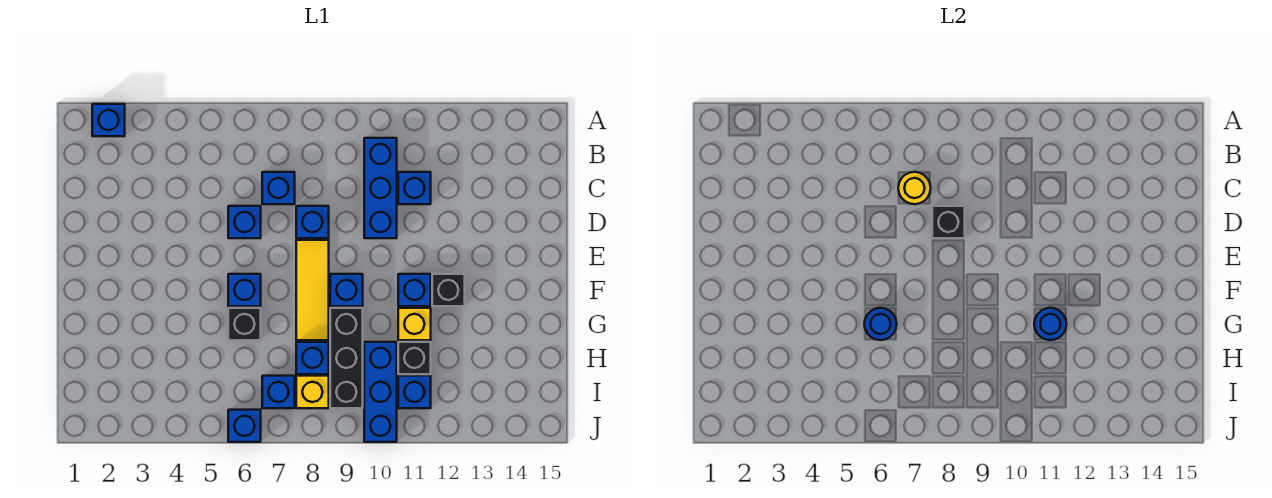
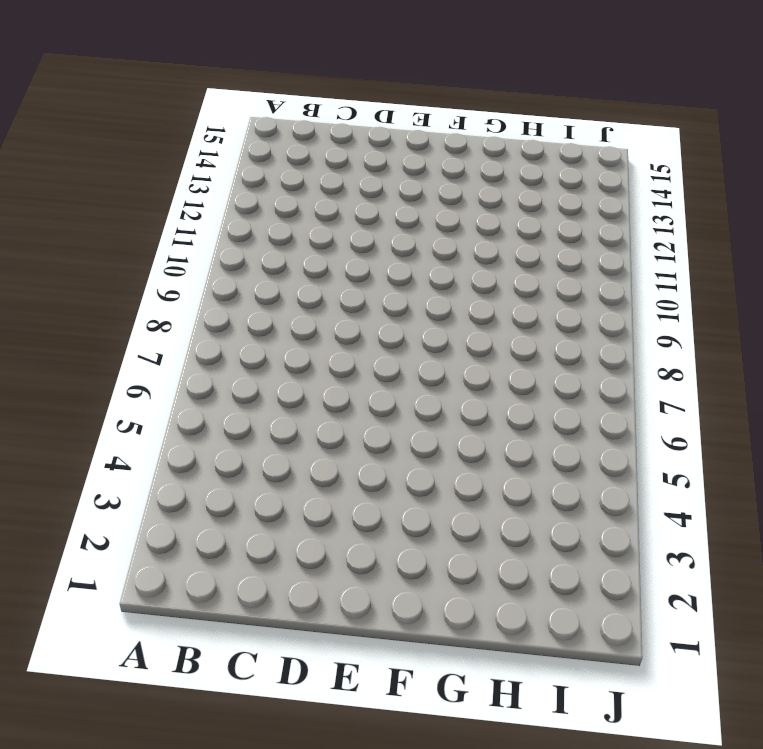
none -> blue brick A2 level 1
none -> blue brick B10:D10 level 1
none -> blue brick C7 level 1

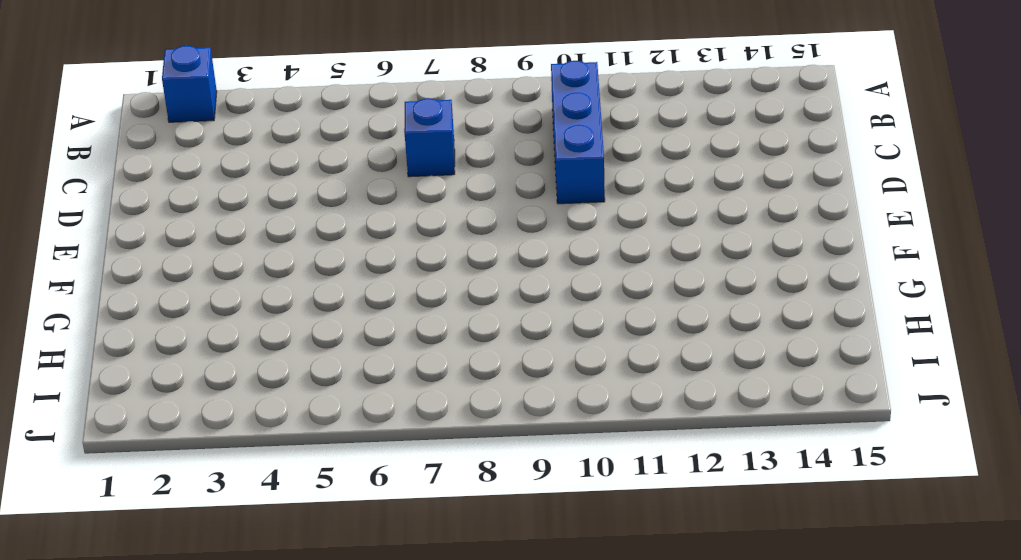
none -> blue brick C11 level 1
none -> blue brick D6 level 1
none -> blue brick D8 level 1

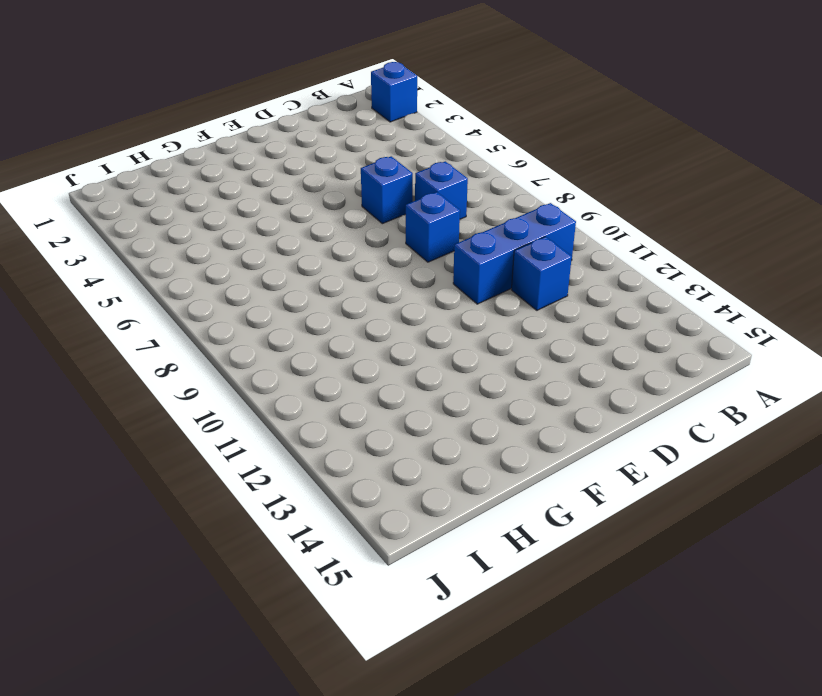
none -> yellow tile E8:G8 level 1
none -> blue brick F6 level 1
none -> blue brick F9 level 1

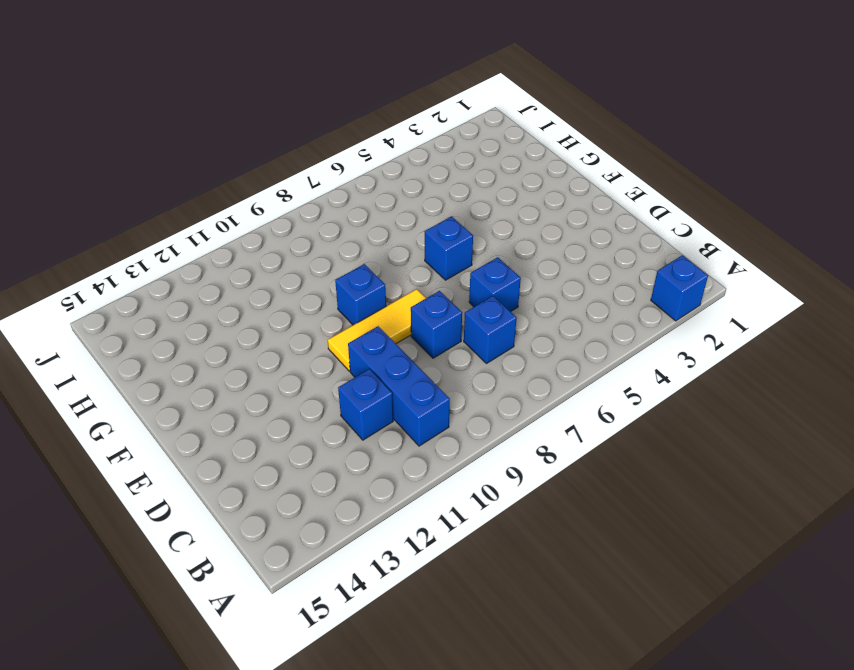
yellow tile E8:E10 level 1 -> yellow tile E8:G8 level 1
none -> blue brick F11 level 1
none -> black brick F12 level 1
none -> black brick G6 level 1

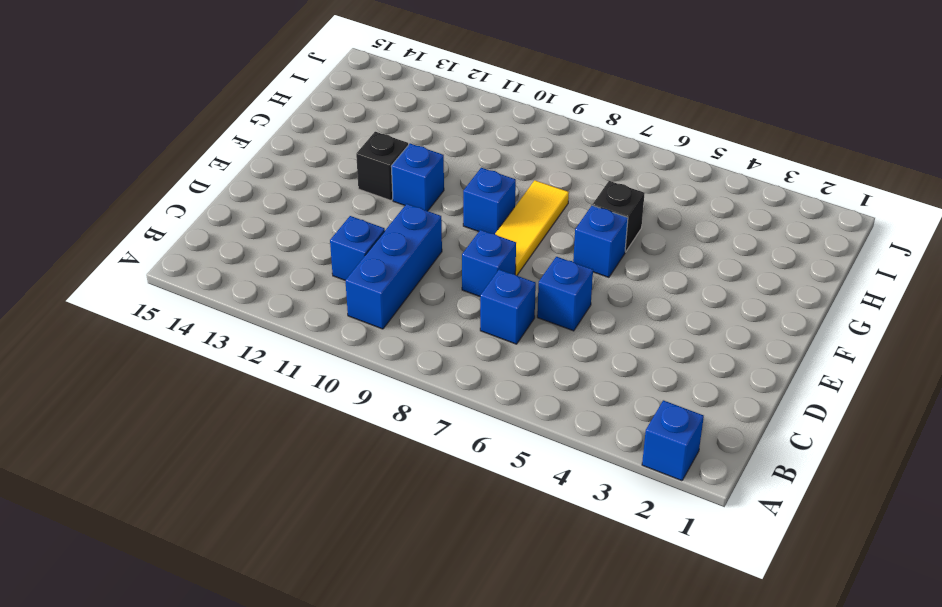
none -> black brick G9:I9 level 1
none -> yellow brick G11 level 1
none -> blue brick H8 level 1

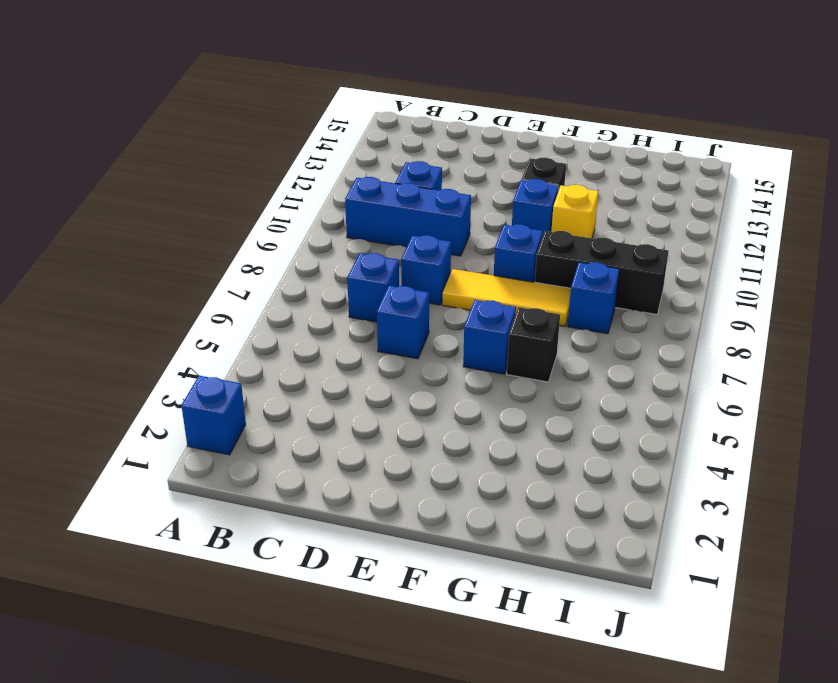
none -> blue brick H10:J10 level 1
none -> black brick H11 level 1
none -> blue brick I7 level 1

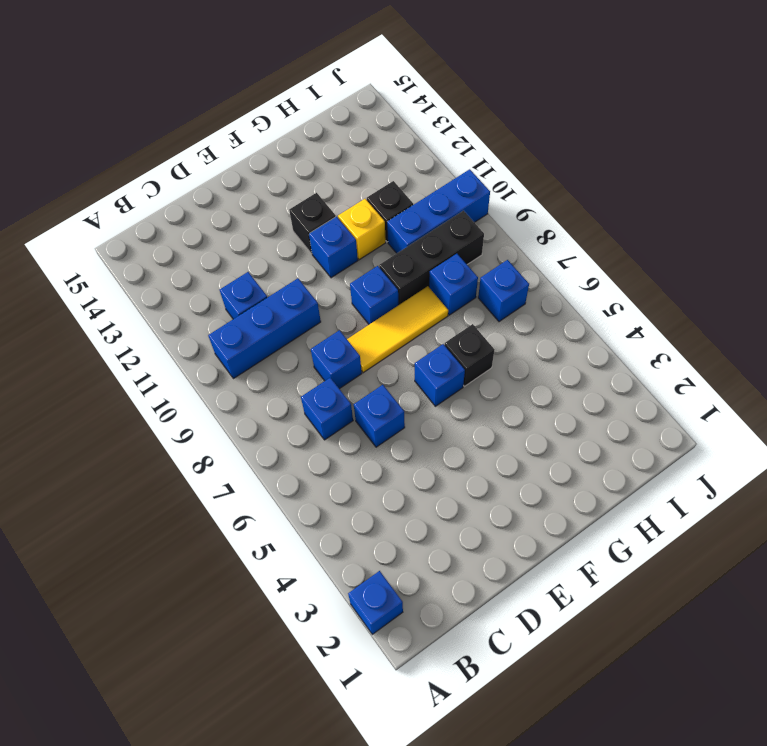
none -> yellow brick I8 level 1
none -> blue brick I11 level 1
none -> blue brick J6 level 1

